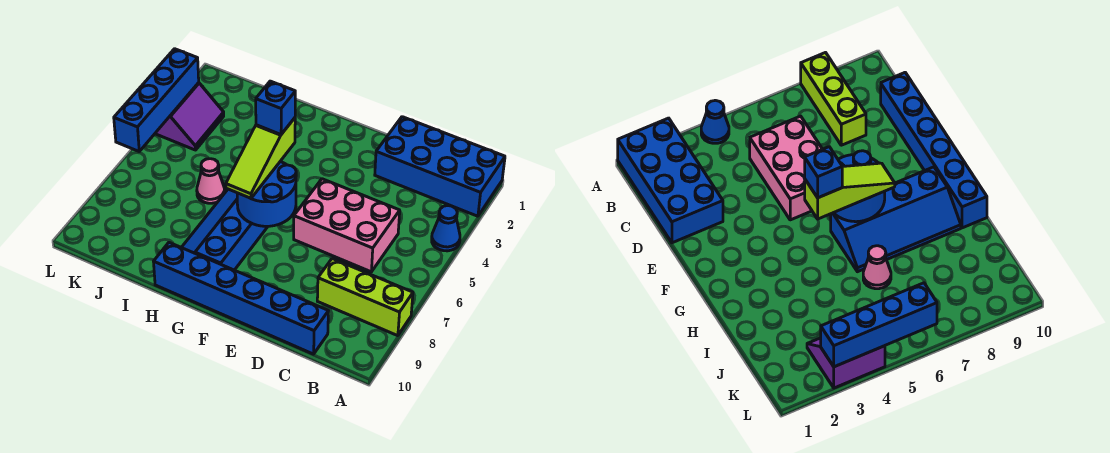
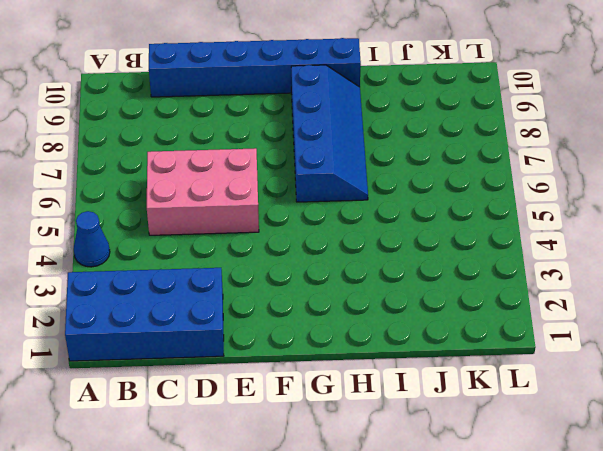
none -> lime brick A8:C8 level 1
none -> pink cone I6 level 1
none -> purple slope K3:L4 level 1 top L

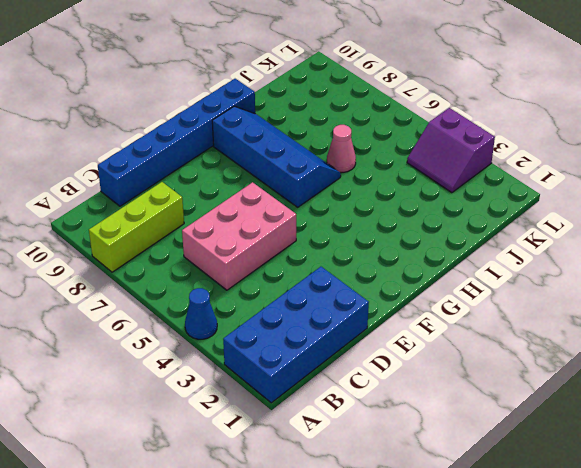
none -> blue round brick F6:G7 level 2
none -> blue brick L3:L6 level 2
none -> lime slope G5:G7 level 3 top 5

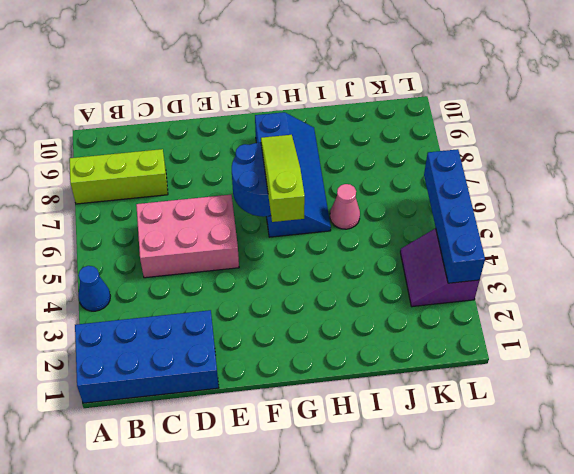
none -> blue brick C10:H10 level 1
none -> blue brick G5 level 4

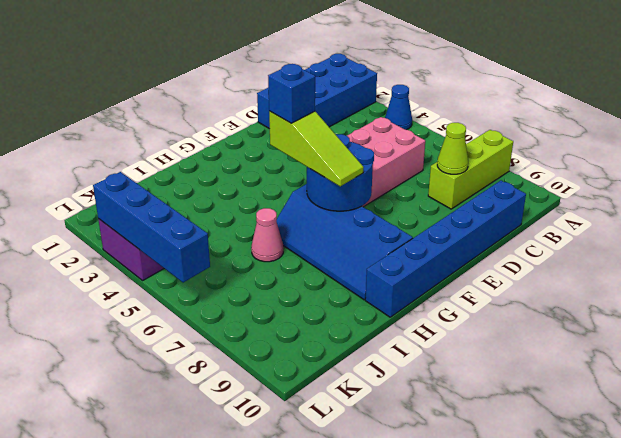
lime cone C8 level 2 -> none

